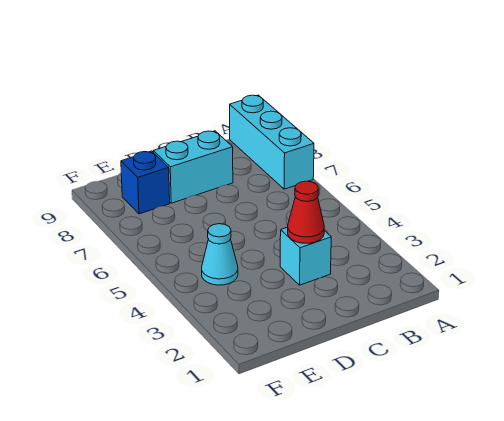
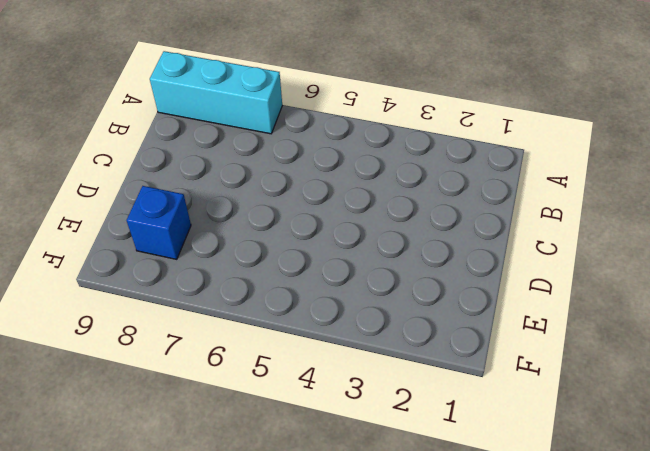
none -> cyan brick C3 level 1
none -> cyan brick C8:D8 level 1

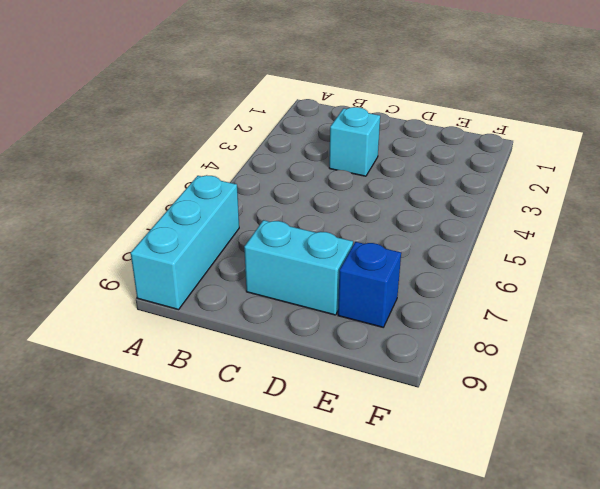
none -> cyan cone E4 level 1
none -> red cone C3 level 2

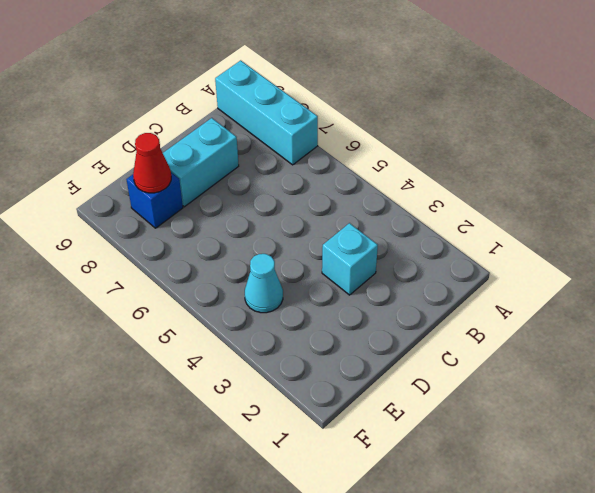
red cone E8 level 2 -> red cone C3 level 2

